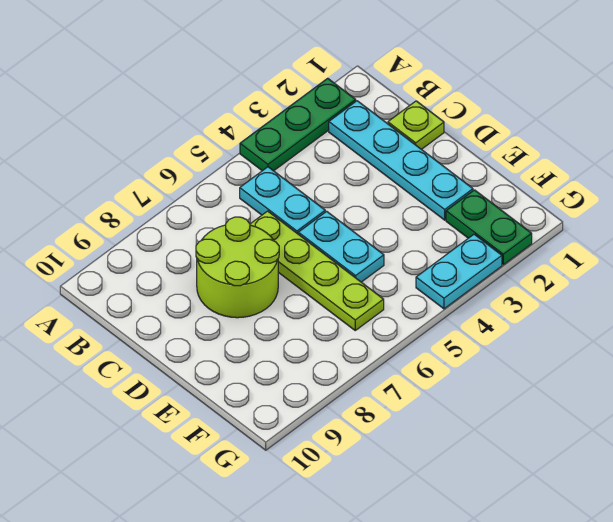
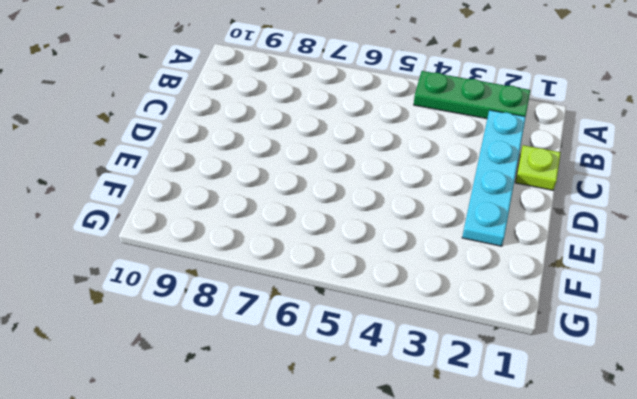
none -> cyan plate B5:C5 level 1
none -> lime plate C6:F6 level 1

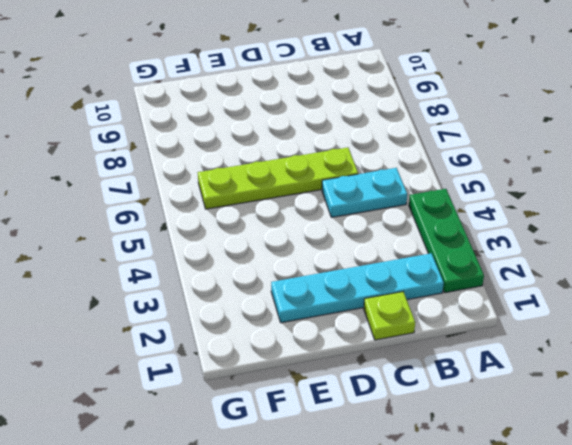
none -> lime round brick C7:D8 level 1
none -> cyan plate D5:E5 level 1

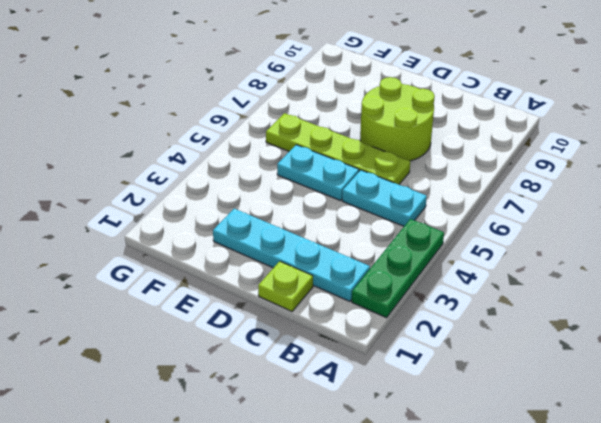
none -> green plate F2:G2 level 1
none -> cyan plate G3:G4 level 1

